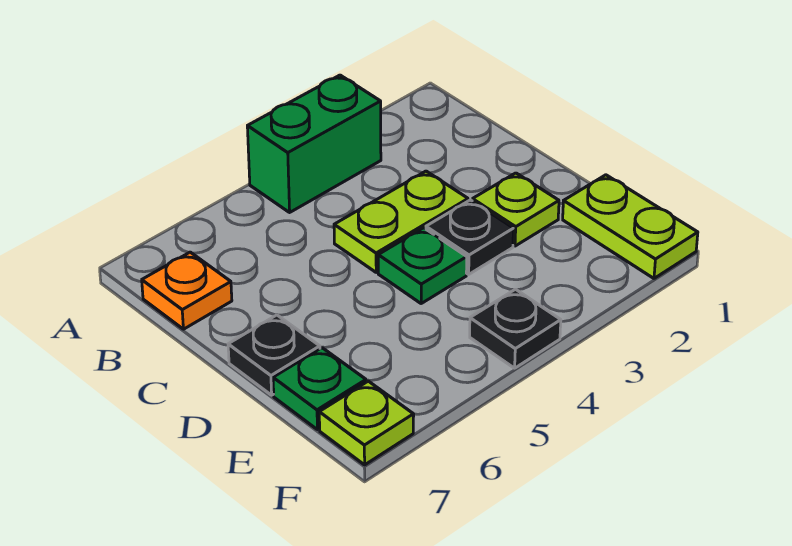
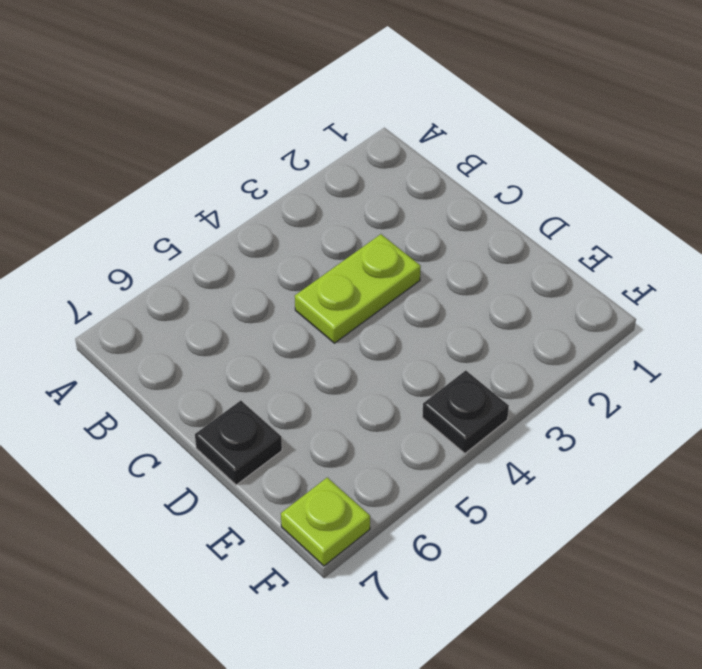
none -> green brick A3:A4 level 1
none -> orange plate B7 level 1

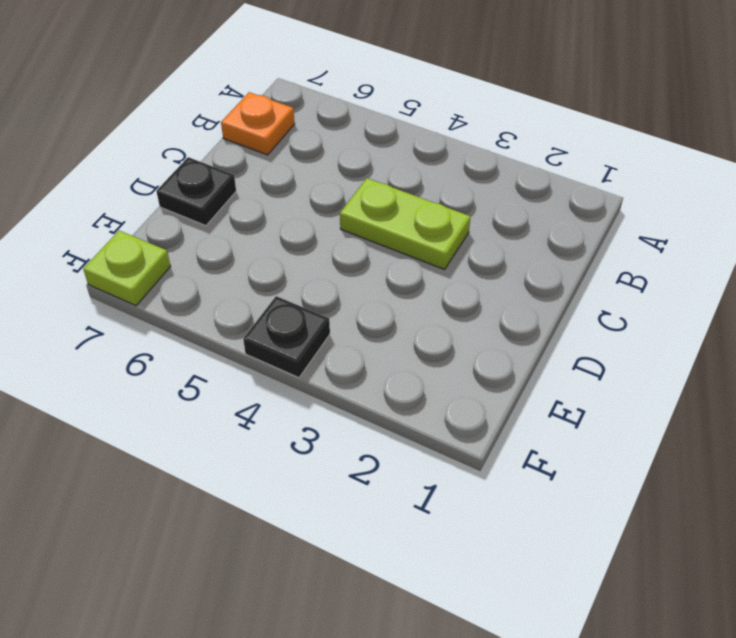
none -> green brick A3:A4 level 1
none -> lime plate D2 level 1

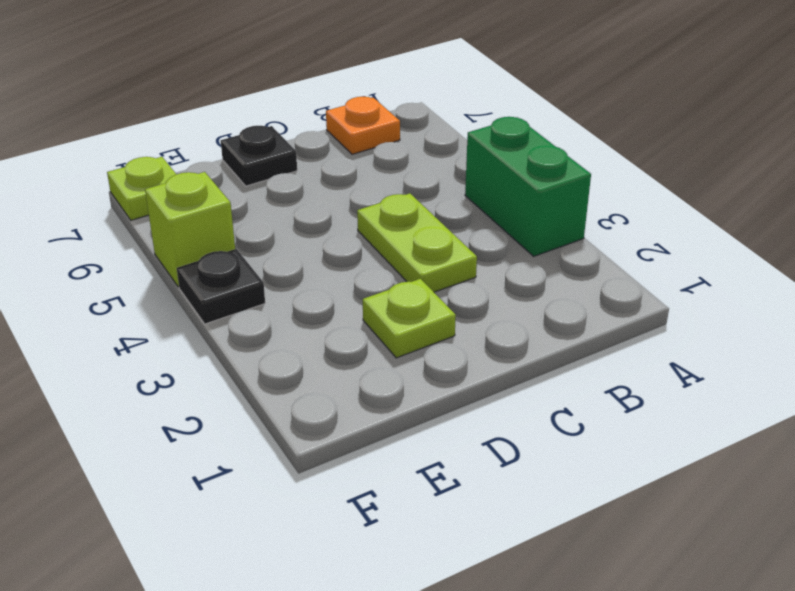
lime brick F5 level 1 -> none
none -> black plate D3 level 1
none -> green plate D4 level 1

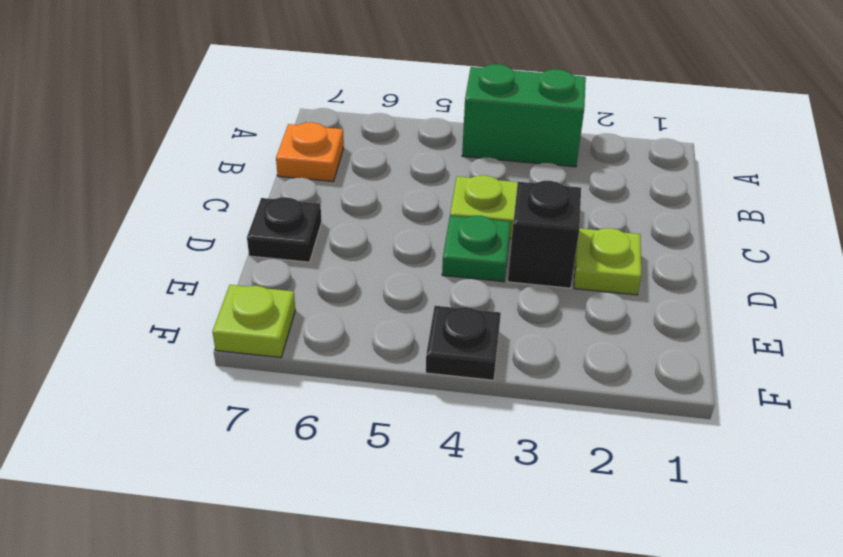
black brick D3 level 1 -> black plate D3 level 1
none -> lime plate E1:F1 level 1
none -> green plate E7 level 1

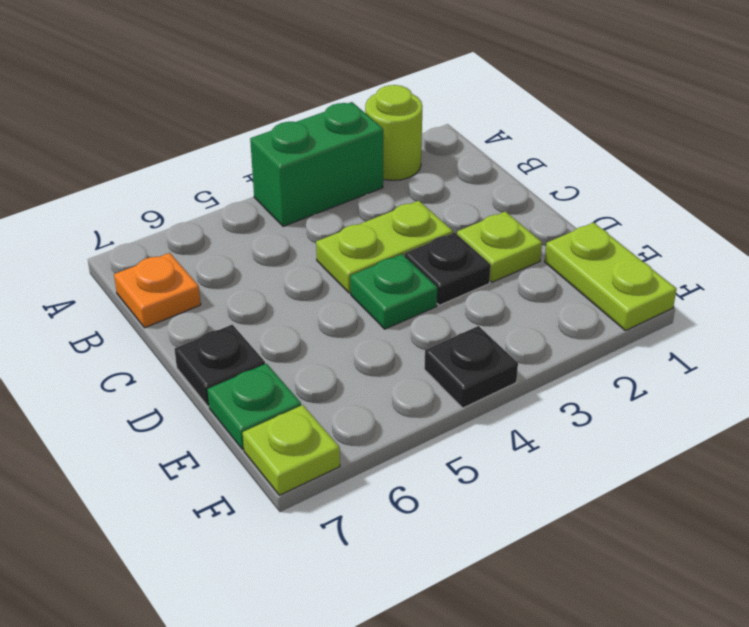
lime round brick A2 level 1 -> none

